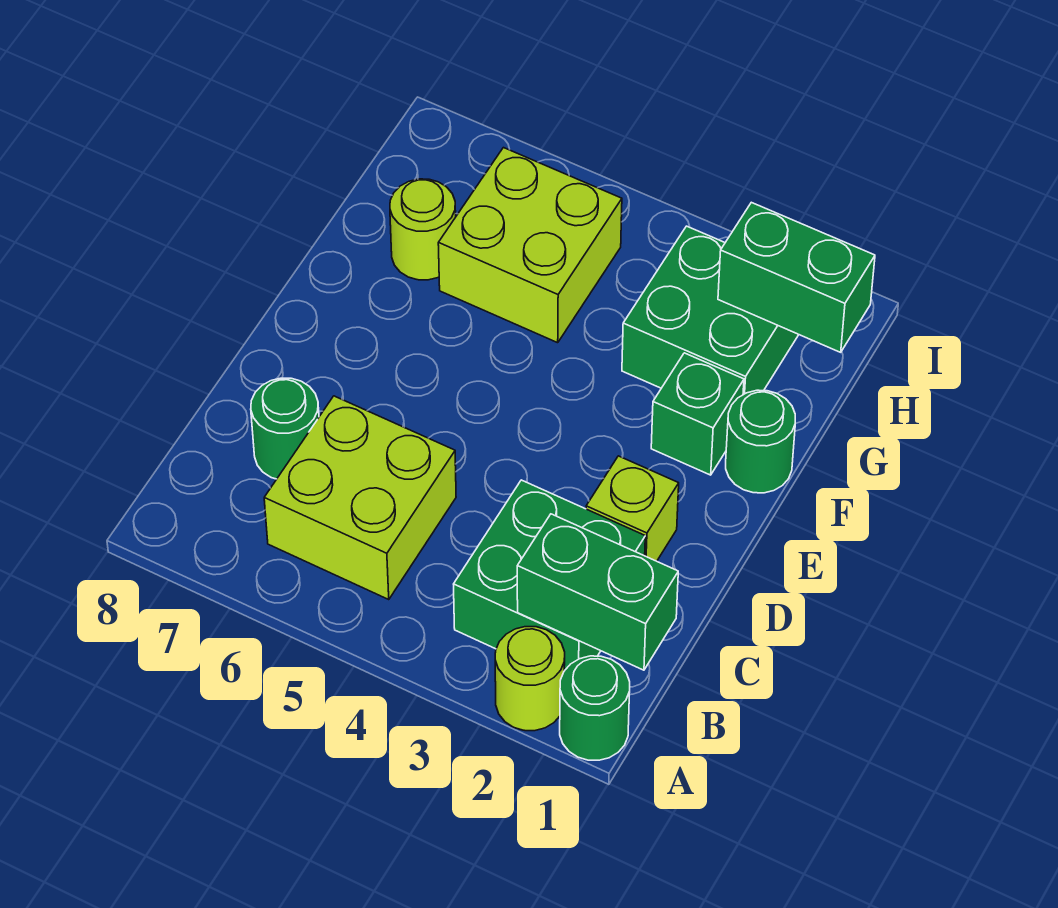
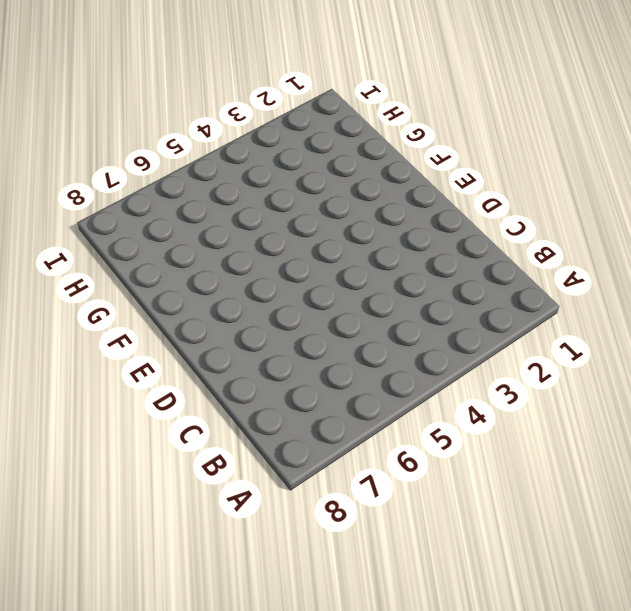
none -> green round brick A1 level 1
none -> lime round brick A2 level 1
none -> green brick B2:C3 level 1

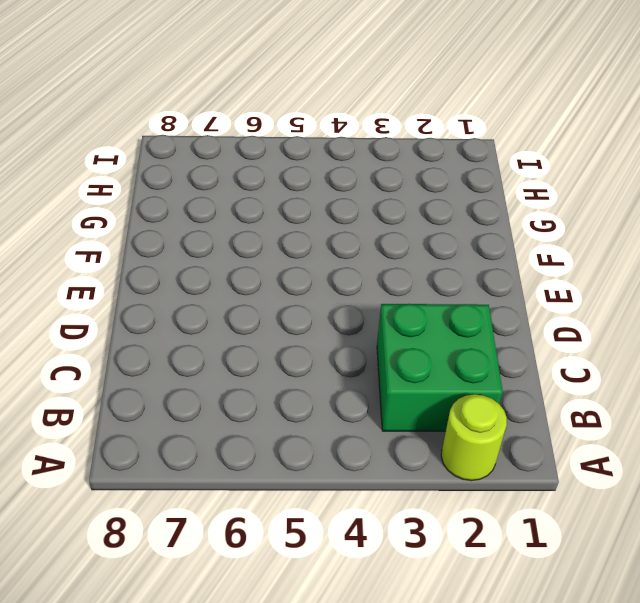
none -> green round brick A1 level 1
none -> lime brick B5:C6 level 1
none -> green round brick C7 level 1

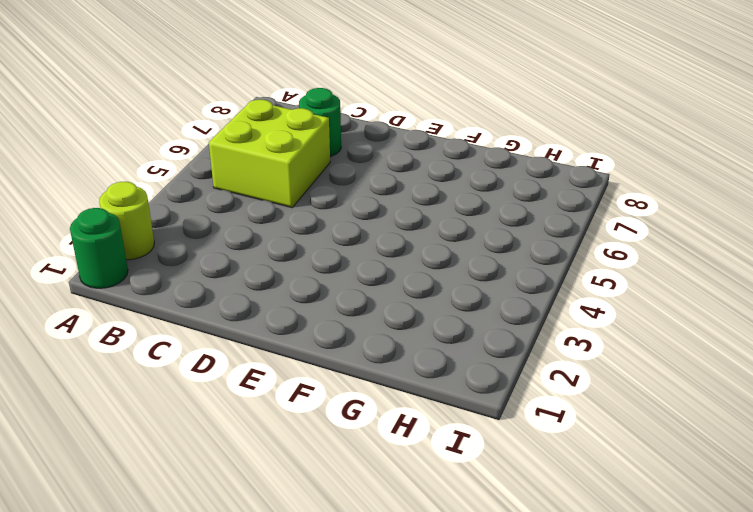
none -> green brick B2:C3 level 1
none -> lime brick D2 level 1
none -> green round brick F1 level 1

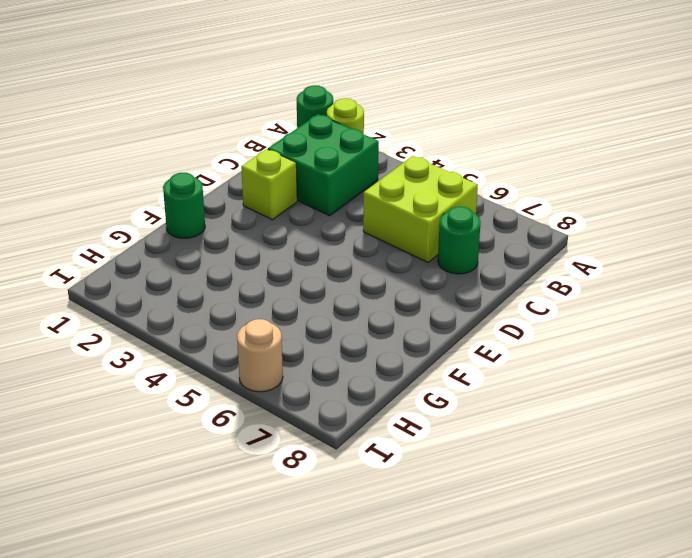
tan round brick I6 level 1 -> none
none -> green brick F2 level 1
none -> green brick G2:H3 level 1
none -> lime brick G5:H6 level 1

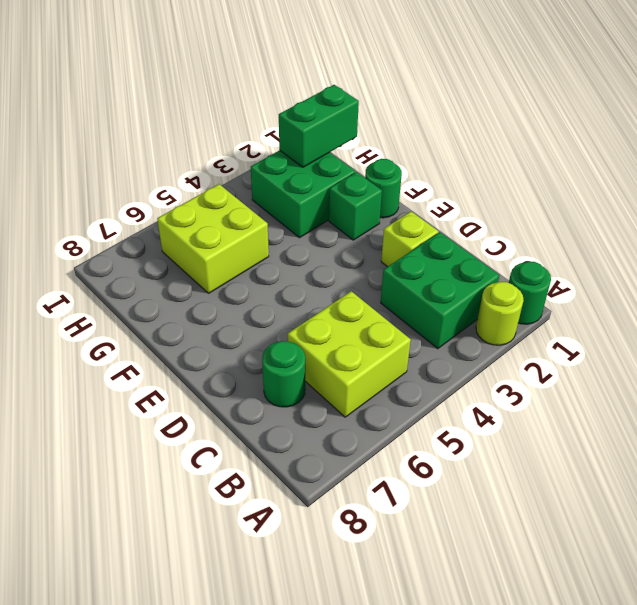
none -> lime round brick G7 level 1
none -> green brick B1:B2 level 2

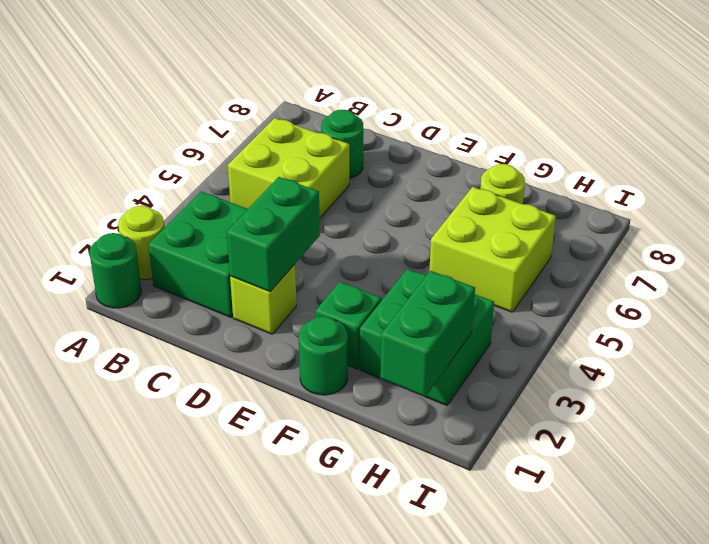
green brick D2:D3 level 2 -> green brick B1:B2 level 2

